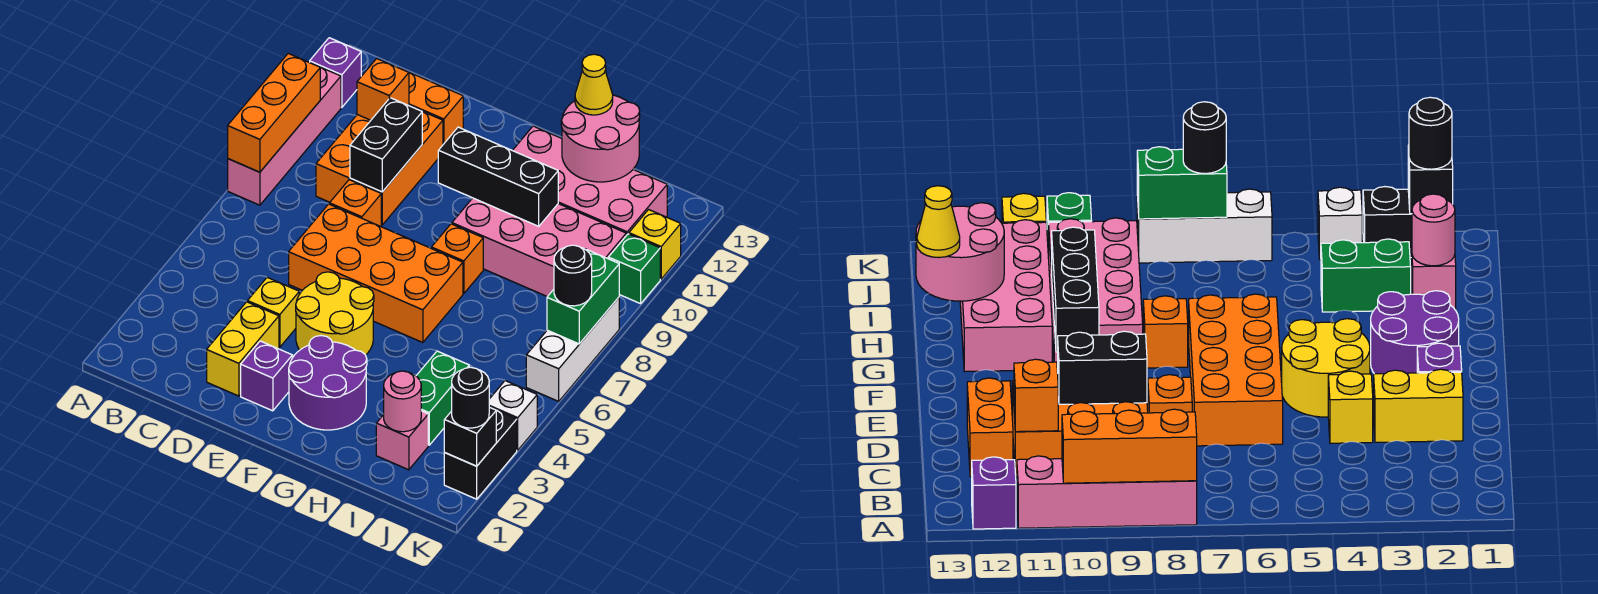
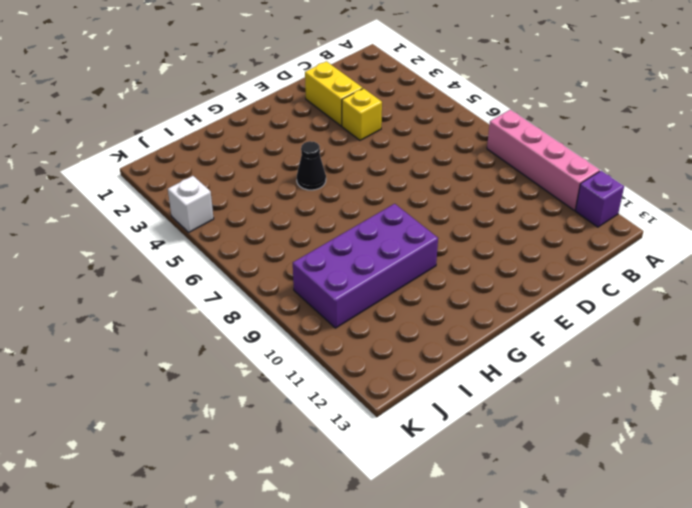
black cone G5 level 1 -> none
purple brick G9:J10 level 1 -> pink brick G9:J10 level 1
none -> orange brick C9:D11 level 1
none -> orange brick C12:D12 level 1
none -> orange brick D6:G7 level 1
none -> orange brick D8 level 1

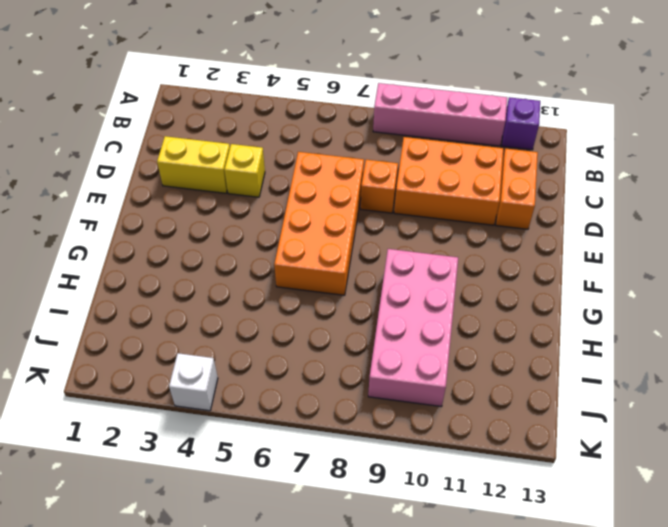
none -> purple brick E2 level 1
none -> yellow round brick E4:F5 level 1
none -> purple round brick F2:G3 level 1
none -> orange brick G8 level 1

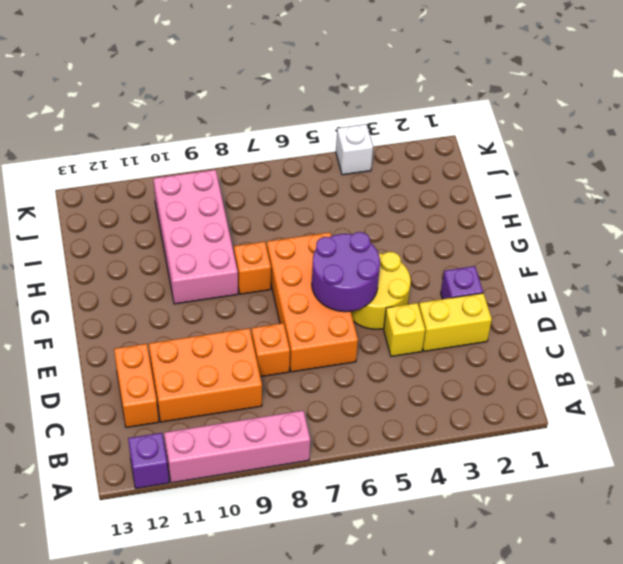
purple round brick E5:F6 level 2 -> purple round brick F2:G3 level 1
none -> pink brick G11:J12 level 1
none -> pink brick I2 level 1
none -> green brick I3:I4 level 1
none -> black brick K2:K3 level 1

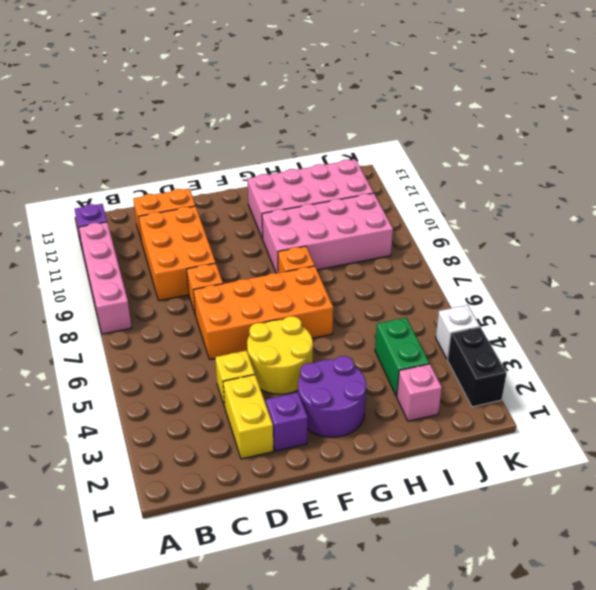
none -> white brick K6:K8 level 1
none -> green brick K10 level 1
none -> yellow brick K11 level 1
none -> orange brick A8:A10 level 2

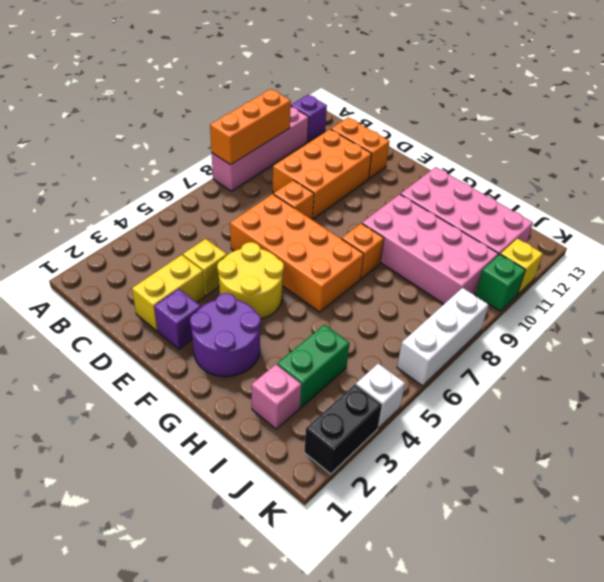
none -> orange brick C11 level 2
none -> black brick D9:D10 level 2
none -> black brick F10:H10 level 2
none -> pink round brick H12:I13 level 2

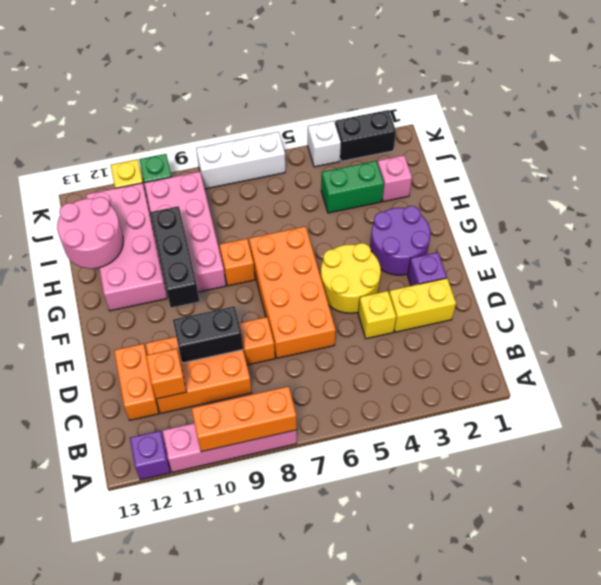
none -> pink round brick I2 level 2
none -> black brick K2 level 2
none -> green brick K7:K8 level 2
none -> yellow cone H13 level 3

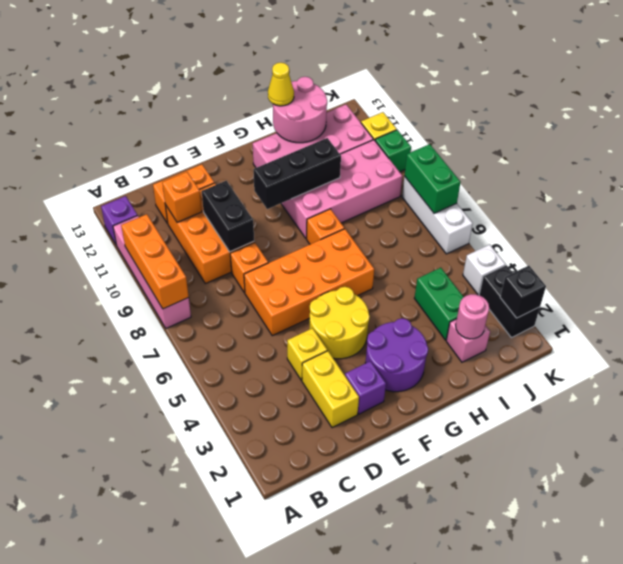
none -> black round brick K2 level 3
none -> black round brick K7 level 3

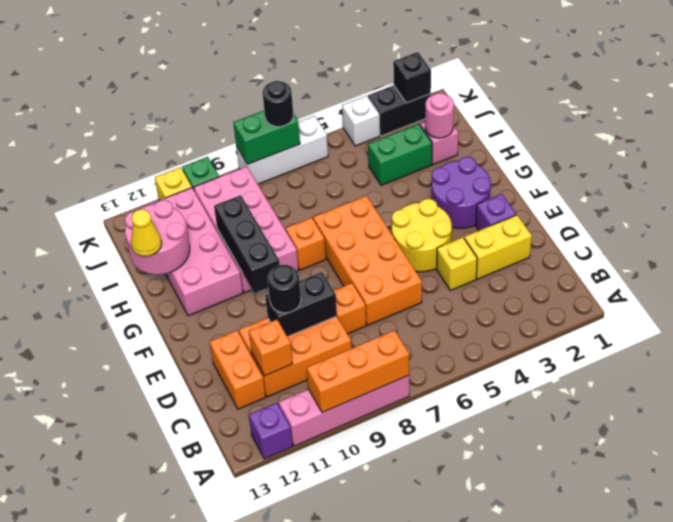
black round brick D10 level 3 -> black round brick K2 level 3

